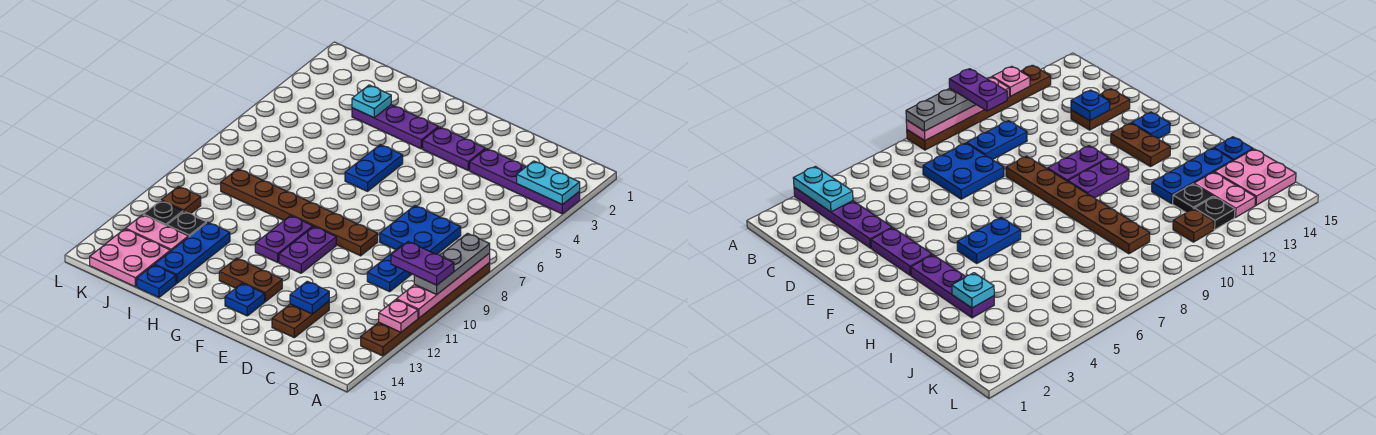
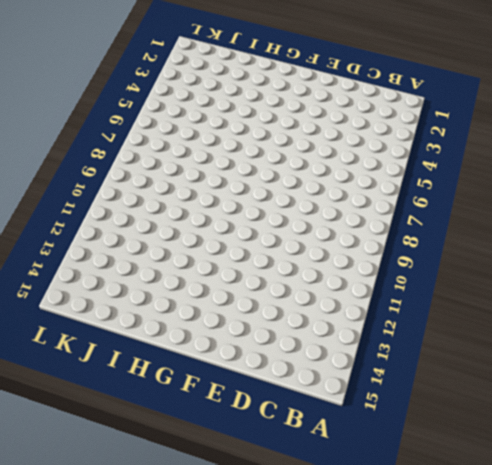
none -> purple plate A3:D3 level 1
none -> brown plate A8:A13 level 1
none -> blue plate C7:D8 level 1

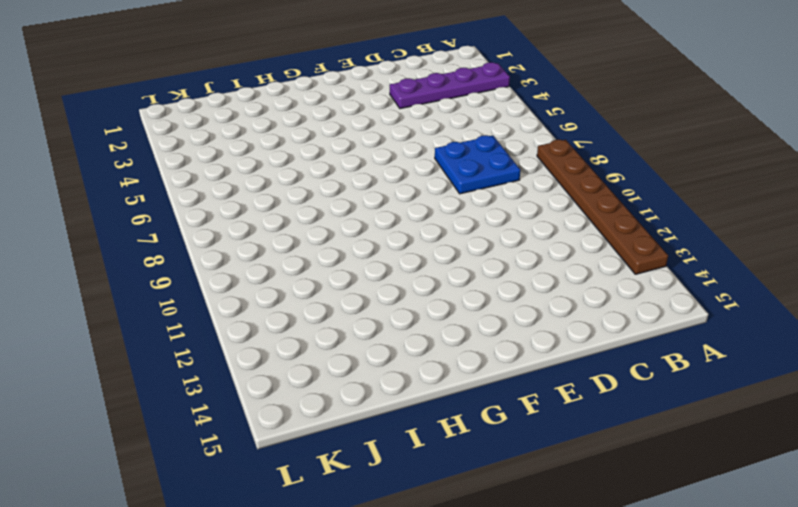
none -> blue plate C9:C10 level 1
none -> brown plate D13:D14 level 1
none -> purple plate E3:F3 level 1

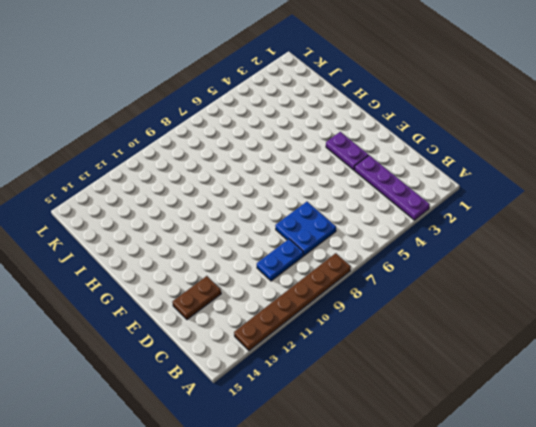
none -> brown plate E9:J9 level 1
none -> purple plate F10:F11 level 1
none -> brown plate F13:G13 level 1

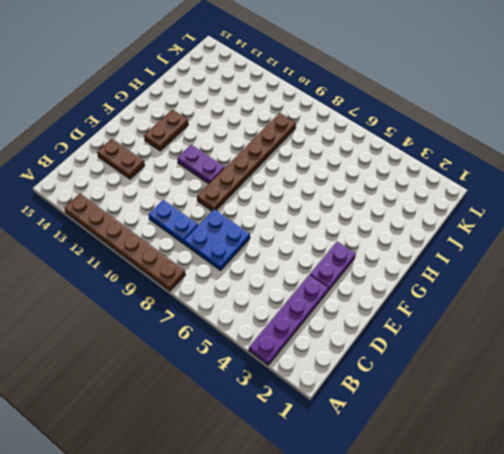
none -> blue plate F14 level 1
none -> purple plate G3:I3 level 1
none -> blue plate G5:G6 level 1

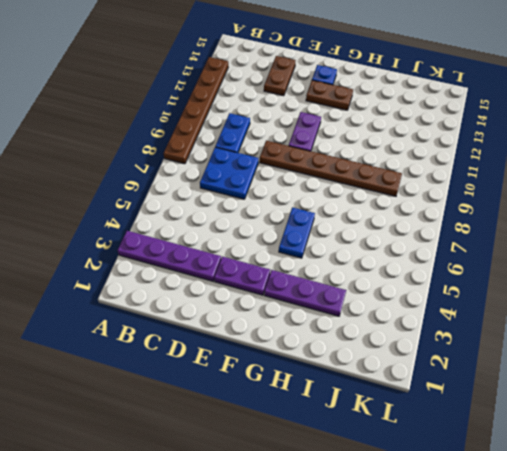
none -> purple plate G10:G11 level 1
none -> blue plate I12:I14 level 1
none -> blue plate I15 level 1

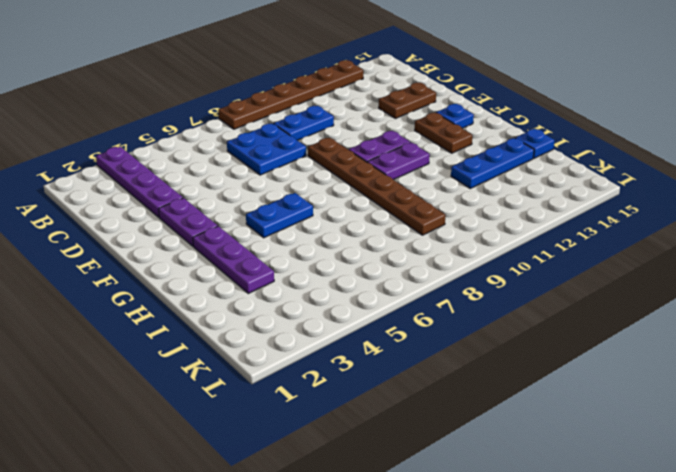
none -> black plate J12 level 1
none -> pink plate J13:K13 level 1
none -> pink plate J14:K15 level 1

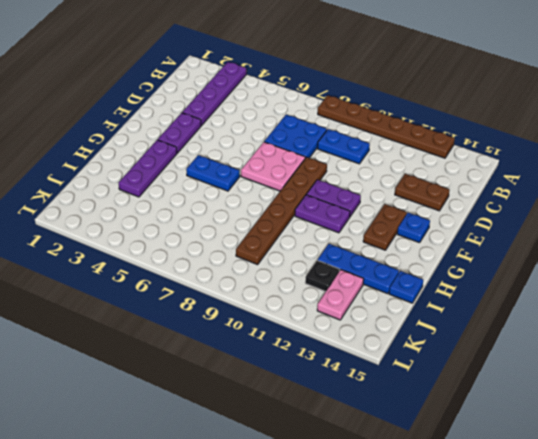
pink plate E7:F8 level 1 -> pink plate J14:K15 level 1
none -> brown plate K11 level 1
none -> black plate K12 level 1
none -> cyan plate A3:B3 level 2

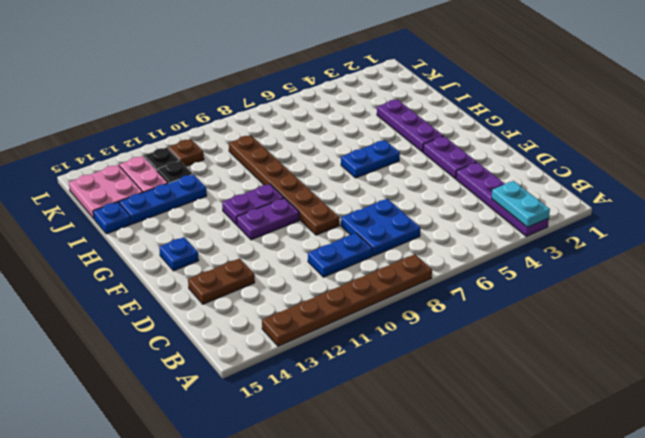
none -> brown plate F13:G13 level 1
none -> pink plate A8:A11 level 2
none -> pink plate A12 level 2

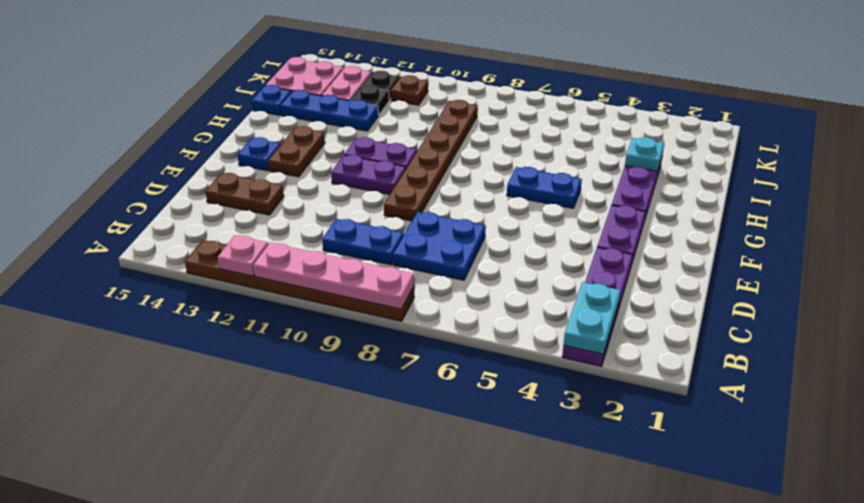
none -> blue plate D13 level 2
none -> grey plate A8:A10 level 3
none -> purple plate A10:B10 level 4

